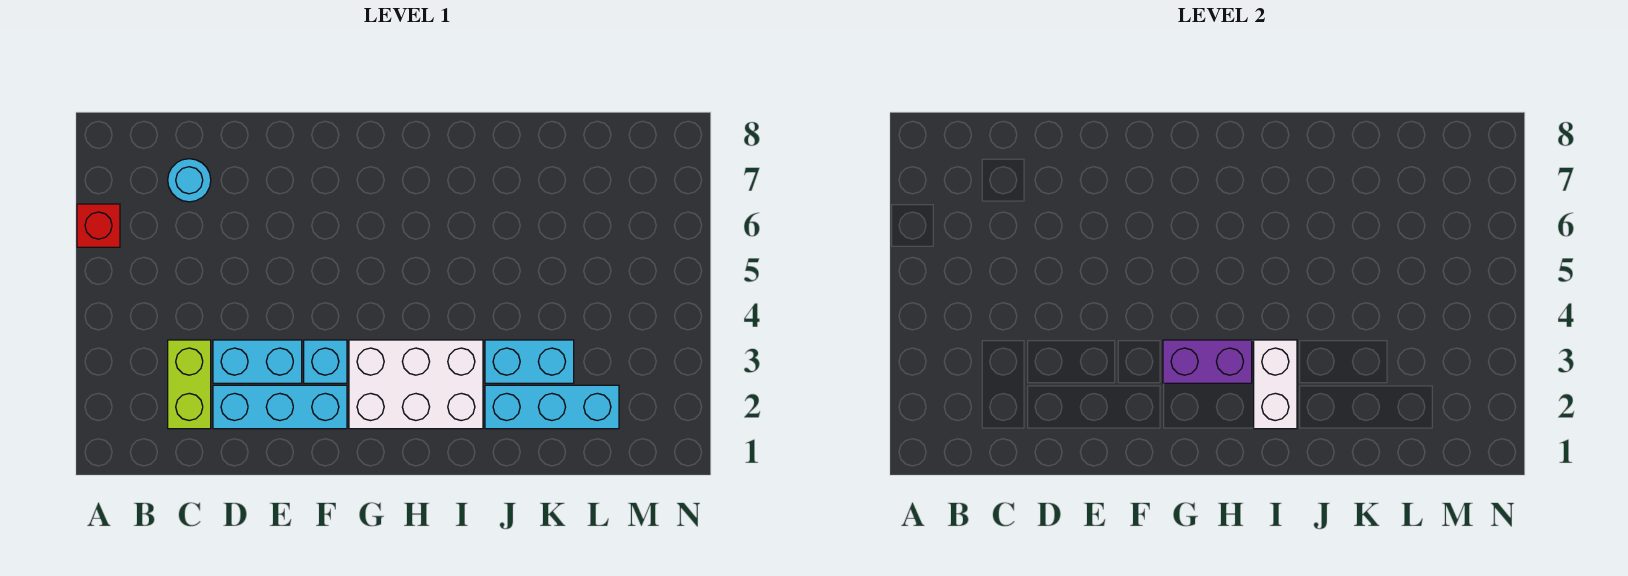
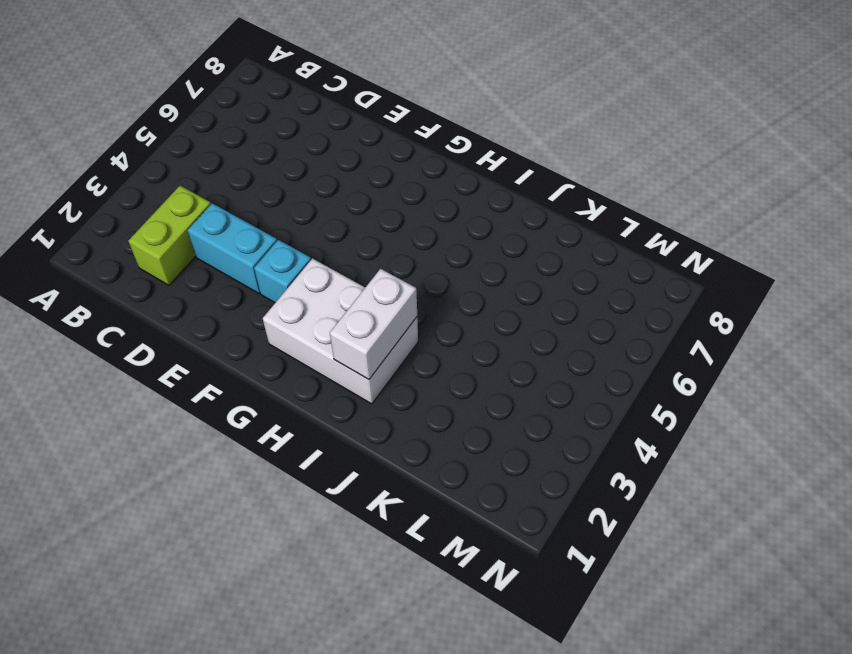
none -> red brick A6 level 1
none -> cyan round brick C7 level 1

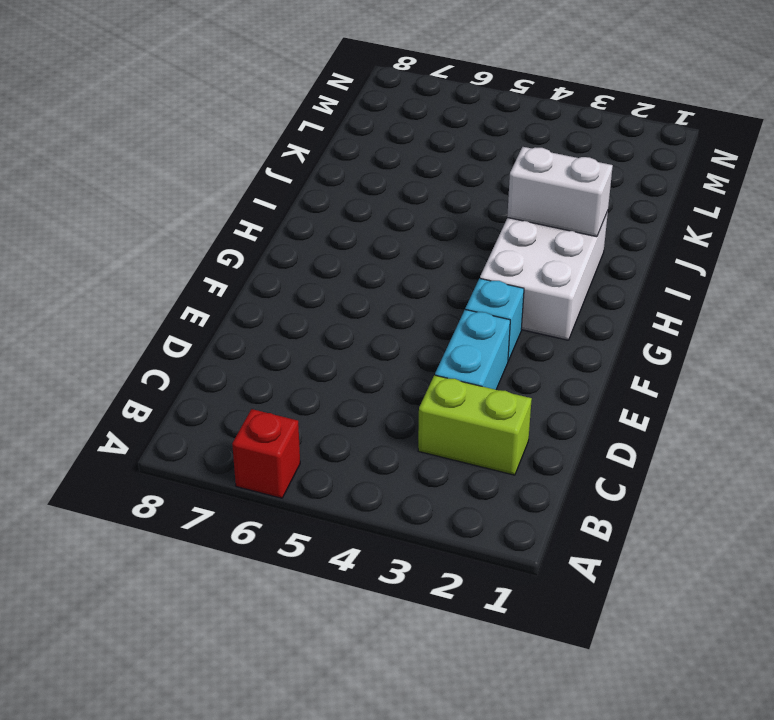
none -> cyan round brick C7 level 1
none -> cyan brick D2:F2 level 1

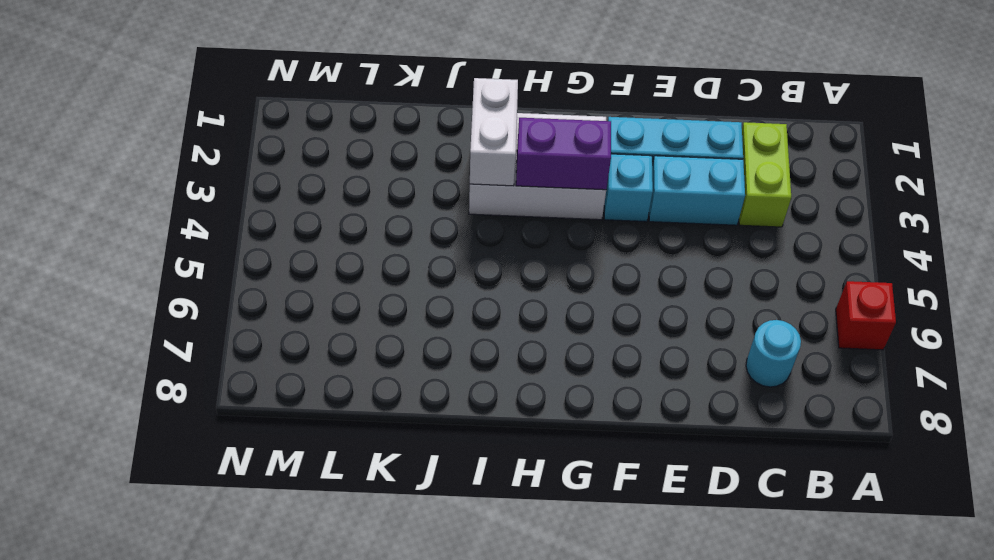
none -> cyan brick J2:L2 level 1
none -> cyan brick J3:K3 level 1

